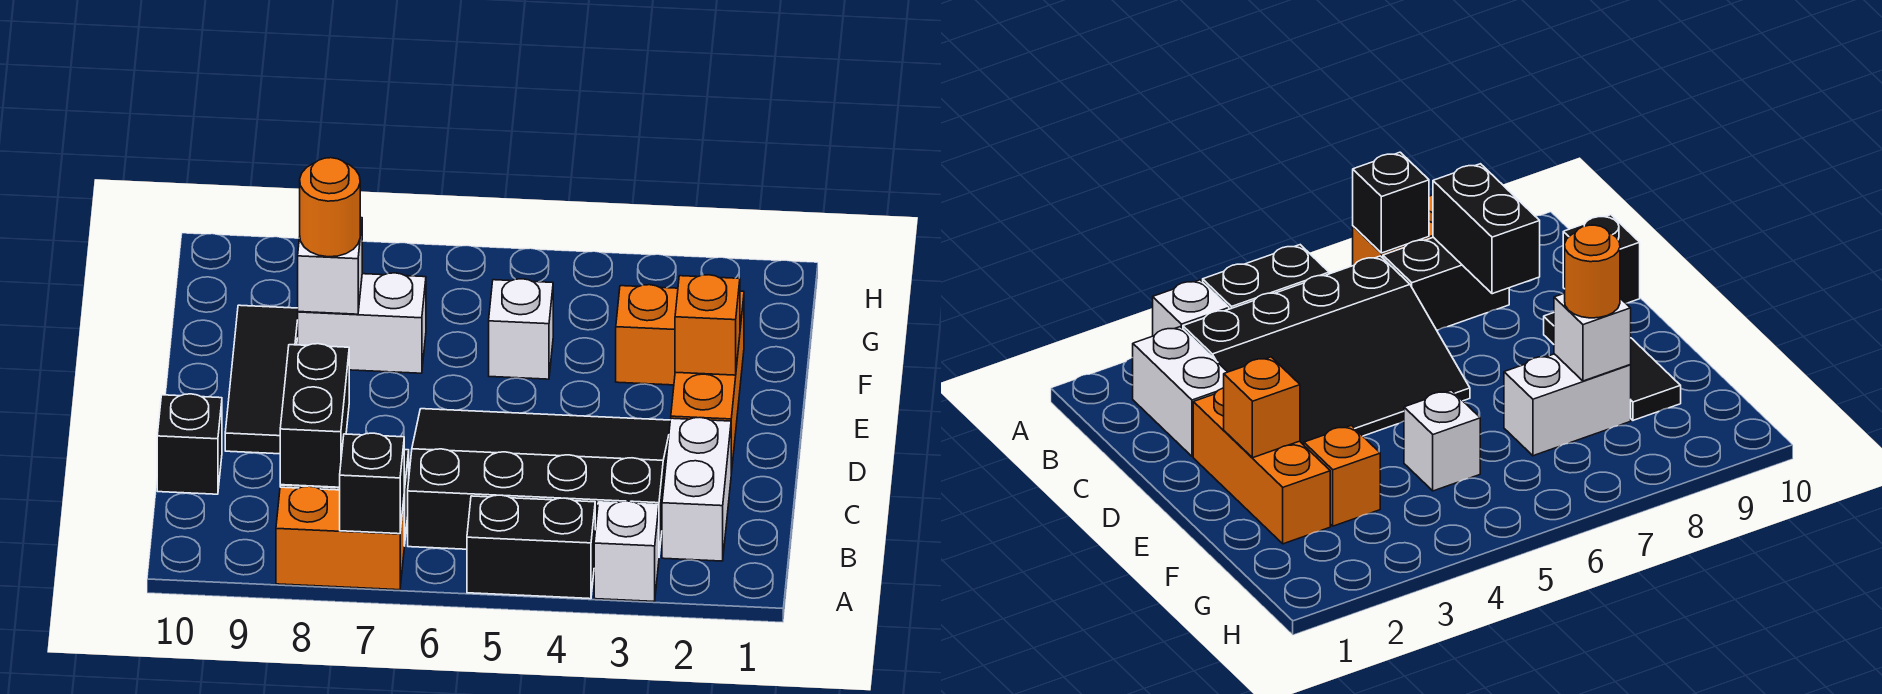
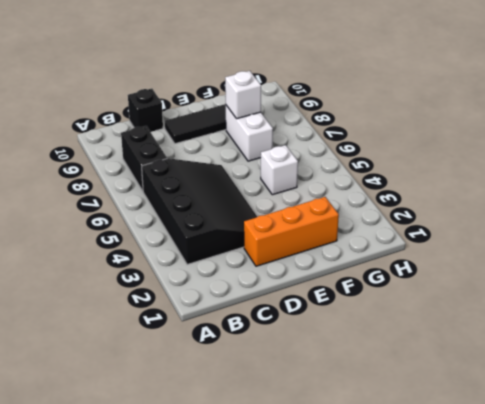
none -> white brick A3 level 1
none -> black brick A4:A5 level 1
none -> orange brick A7:A8 level 1

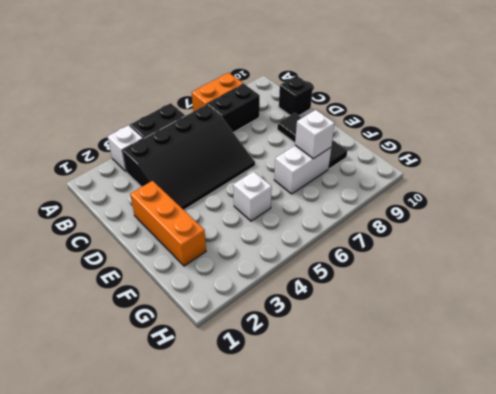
none -> white brick B2:C2 level 1
none -> orange brick F3 level 1
none -> black brick A7 level 2

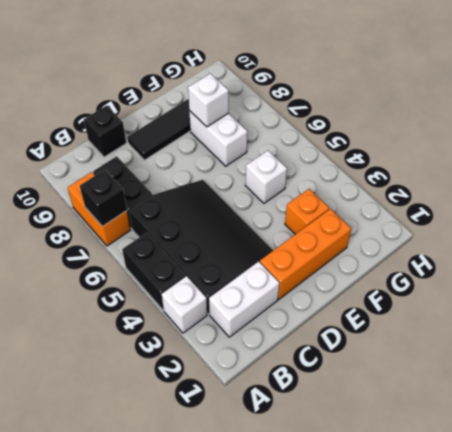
none -> black brick B8:C8 level 2
none -> orange brick E2 level 2
none -> orange round brick F8 level 3

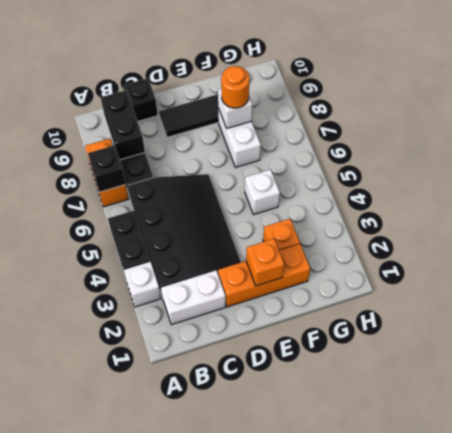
black brick B8:B9 level 2 -> black brick B8:C8 level 2

